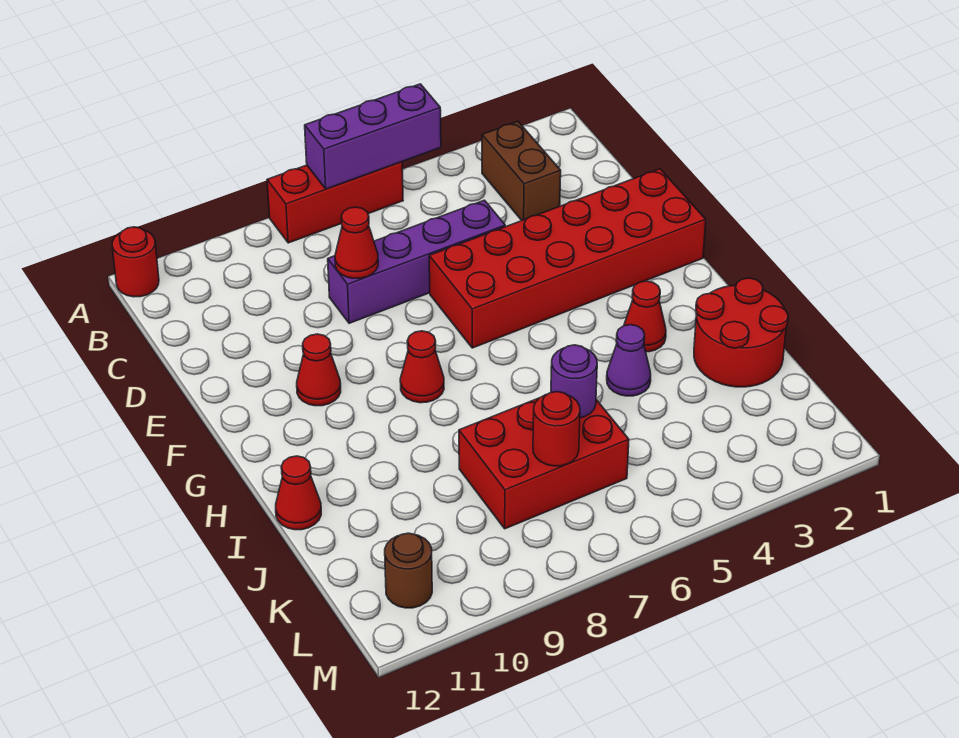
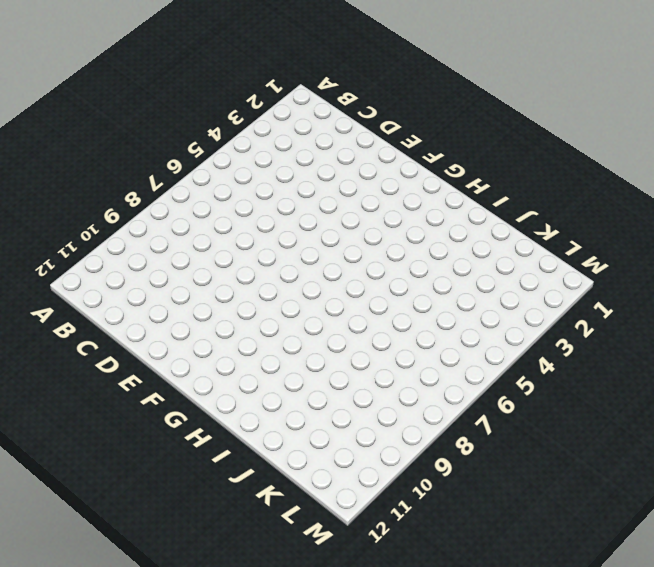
none -> red brick A6:A8 level 1
none -> red round brick A12 level 1
none -> brown brick B3:C3 level 1

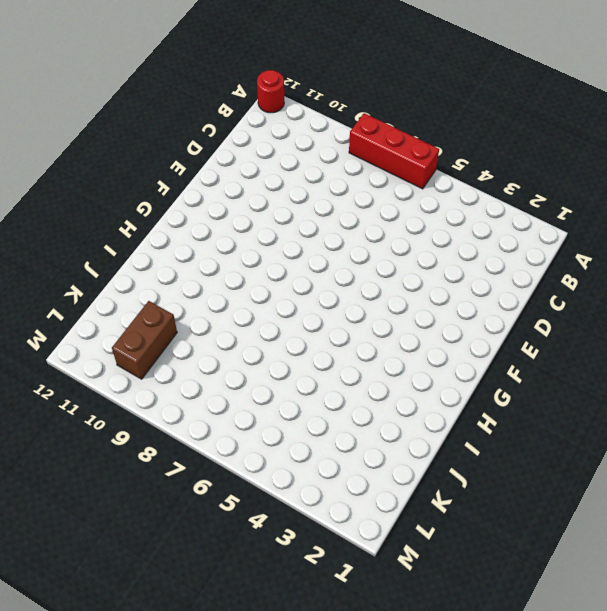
brown brick K10:L10 level 1 -> brown brick B3:C3 level 1
none -> purple brick D5:D8 level 1
none -> red brick E1:F6 level 1
none -> red cone F10 level 1

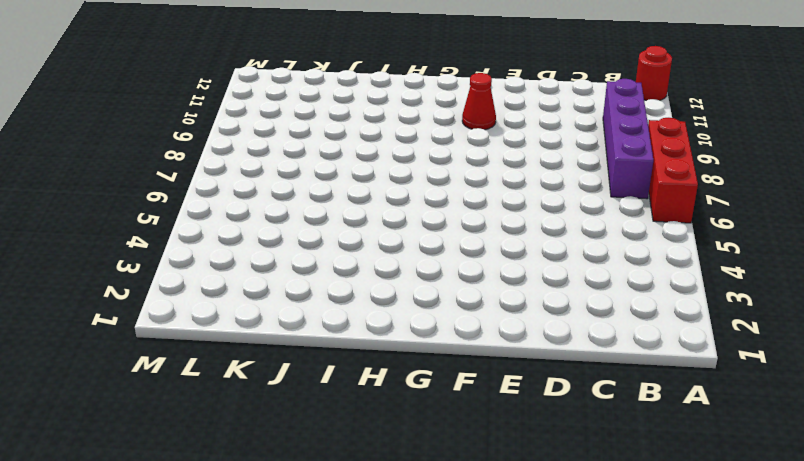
purple brick B7:B10 level 1 -> purple brick D5:D8 level 1
none -> brown brick B3:C3 level 1
none -> red brick E1:F6 level 1
none -> red cone G8 level 1

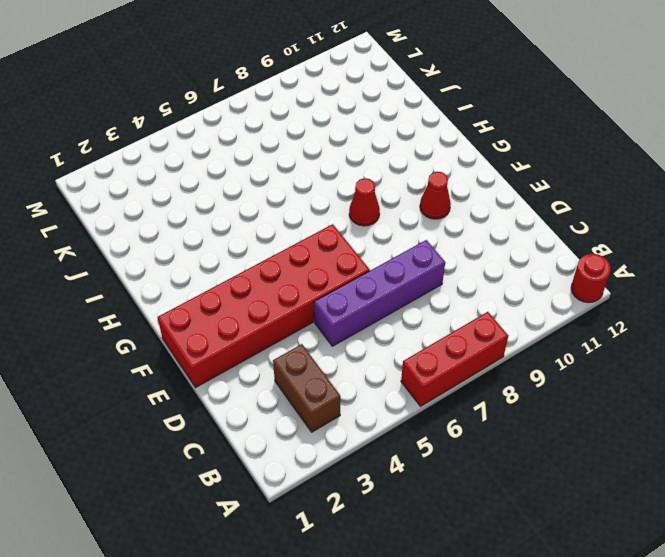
none -> red cone H3 level 1
none -> red round brick I1:J2 level 1
none -> purple cone I4 level 1

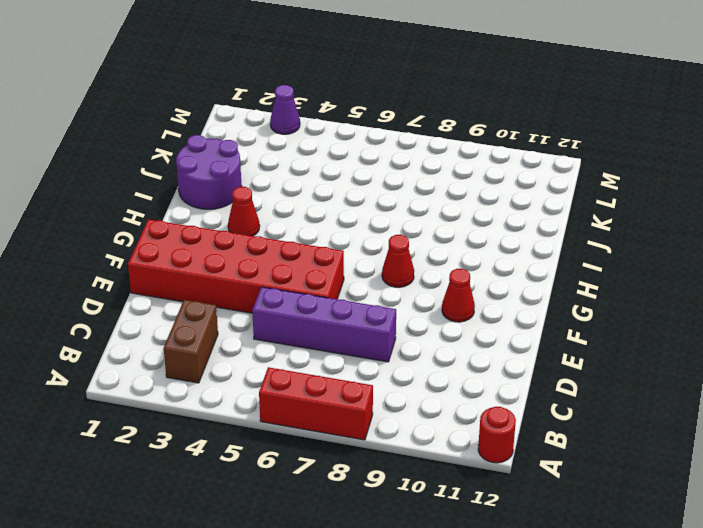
purple round brick I1:J2 level 1 -> red round brick I1:J2 level 1
purple cone M3 level 1 -> purple cone I4 level 1
none -> red cone I12 level 1
none -> red brick J6:K8 level 1
none -> brown round brick L11 level 1

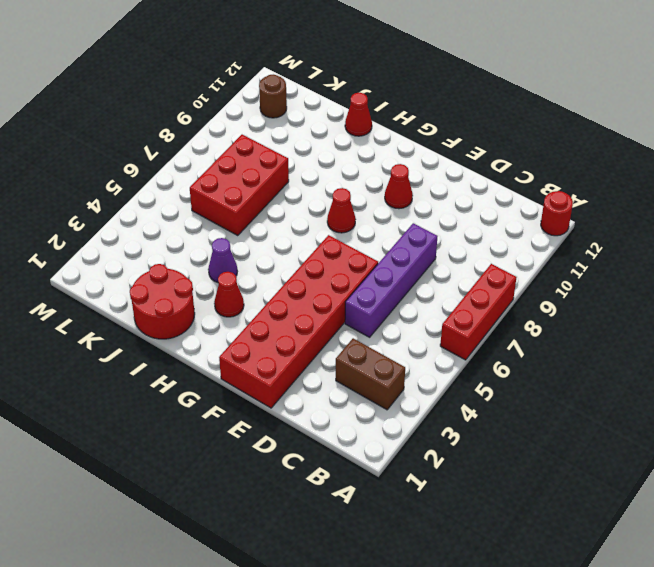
none -> purple brick A5:A7 level 2
none -> red cone D8 level 2
none -> purple round brick J6 level 2

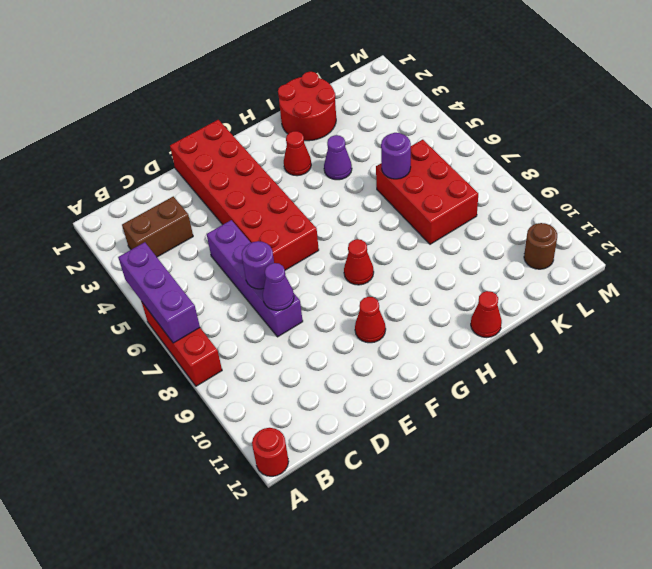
purple round brick D7 level 2 -> none
purple cone D8 level 2 -> red cone D8 level 2
none -> red round brick K7 level 2

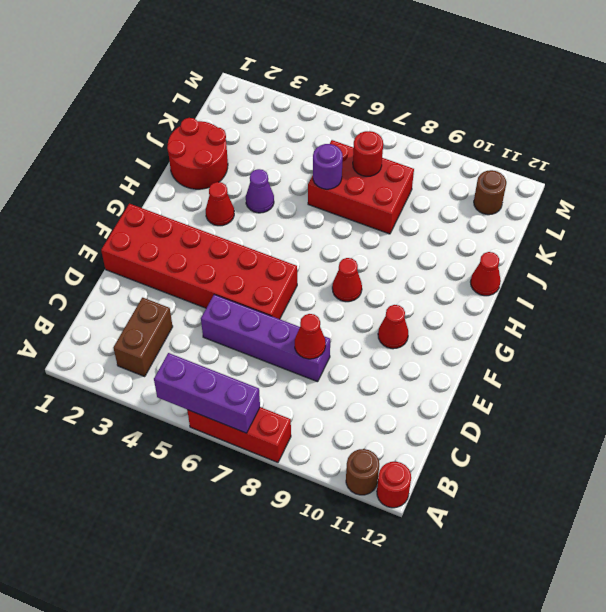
brown round brick A11 level 1 -> none

